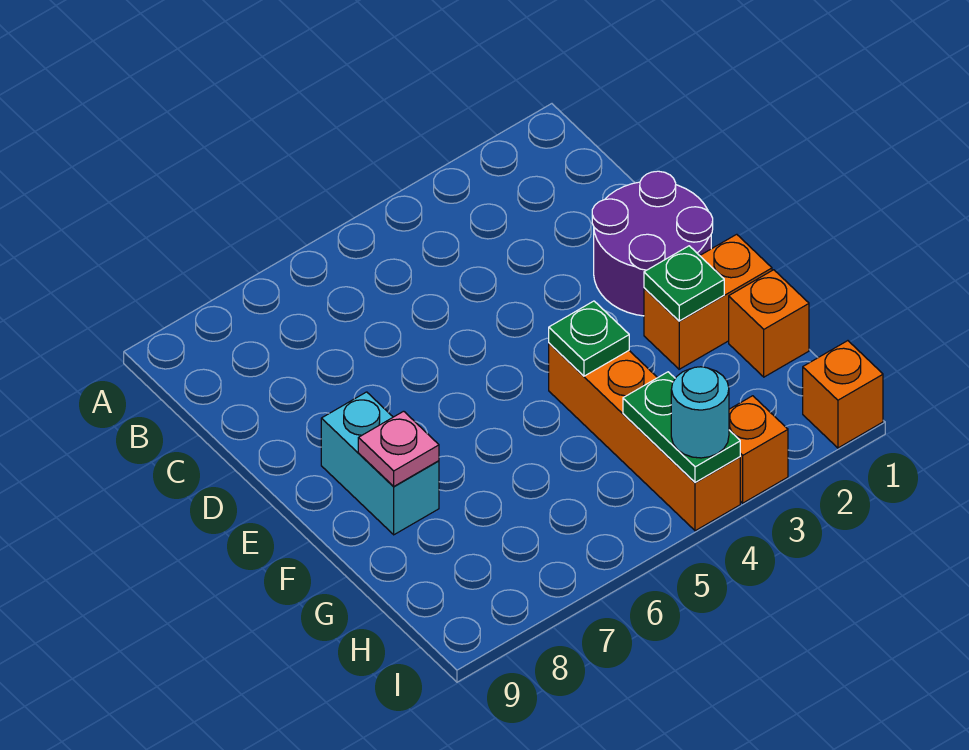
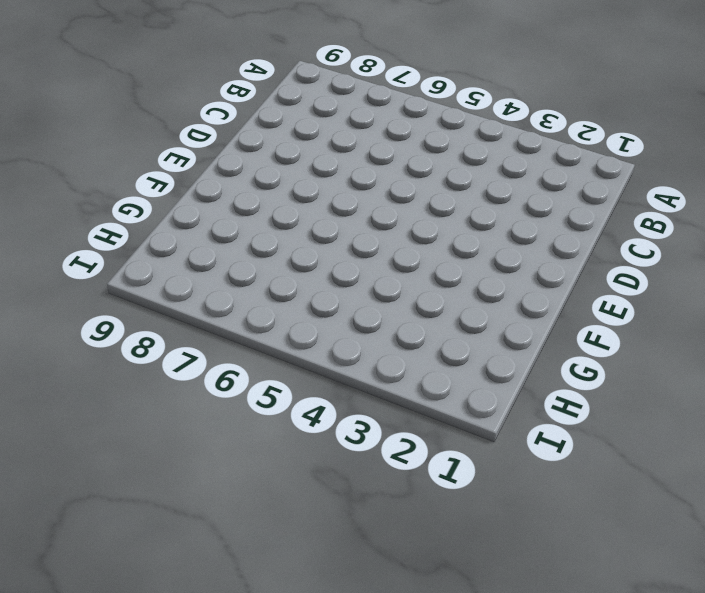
none -> purple round brick D1:E2 level 1
none -> cyan brick E8:F8 level 1
none -> orange brick F1:F2 level 1

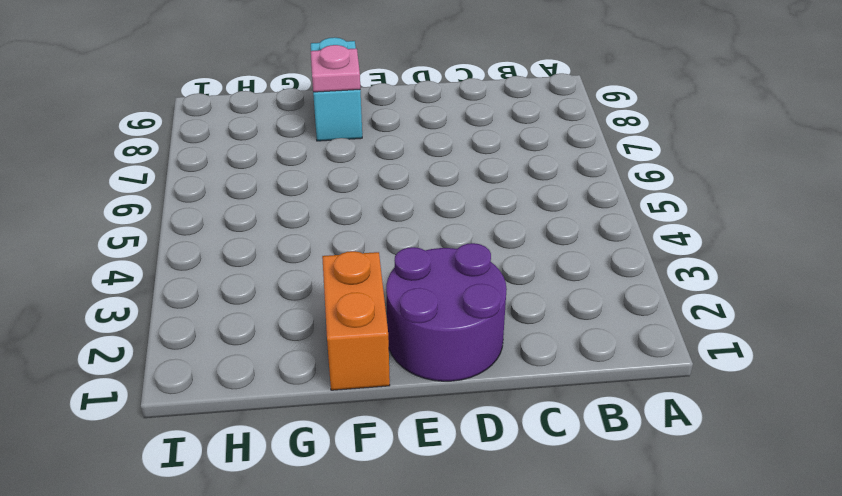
cyan brick F8:F9 level 1 -> cyan brick E8:F8 level 1
none -> orange brick F4:I4 level 1
none -> orange brick G1 level 1
none -> orange brick I1 level 1

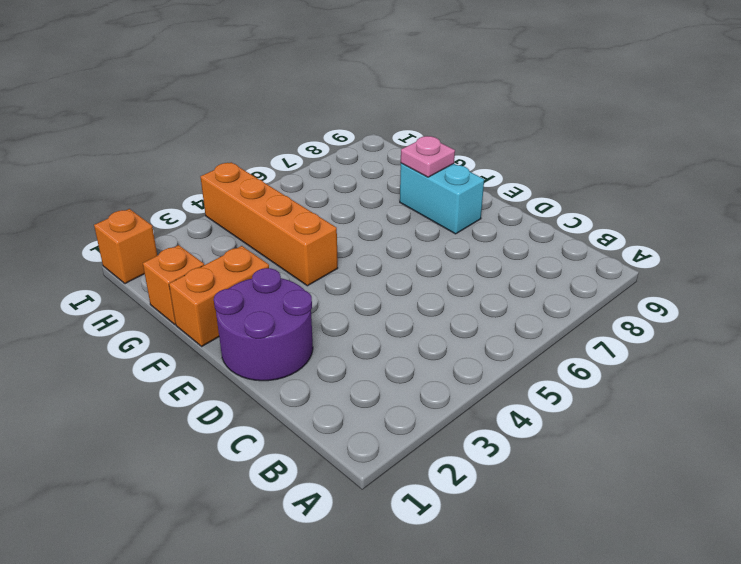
none -> orange brick I3 level 1
none -> green plate F2 level 2
none -> green plate F4 level 2

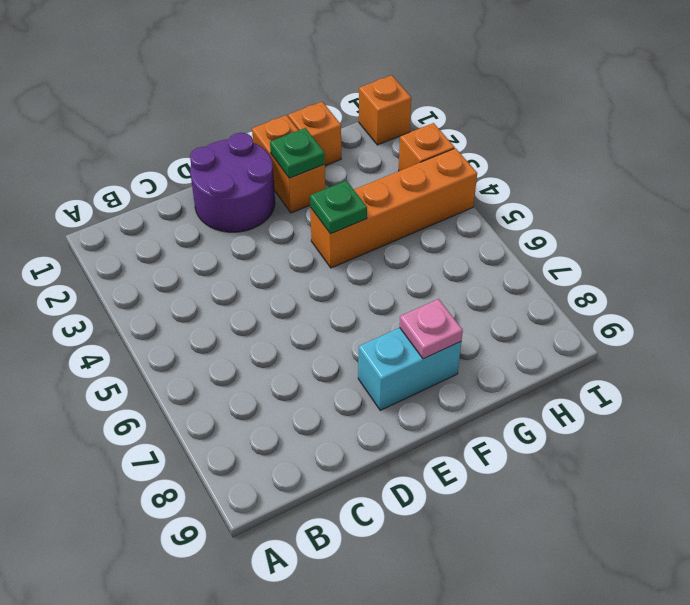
none -> green plate H4:I4 level 2
none -> cyan round brick I4 level 3

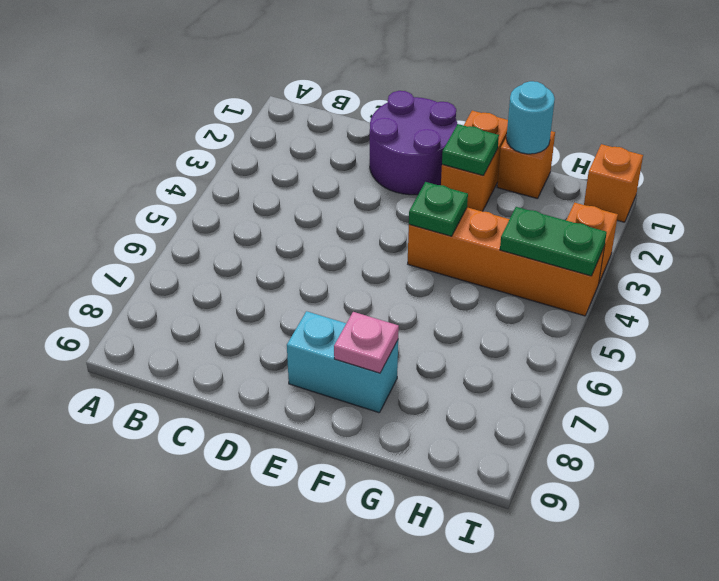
cyan round brick G1 level 2 -> cyan round brick I4 level 3

